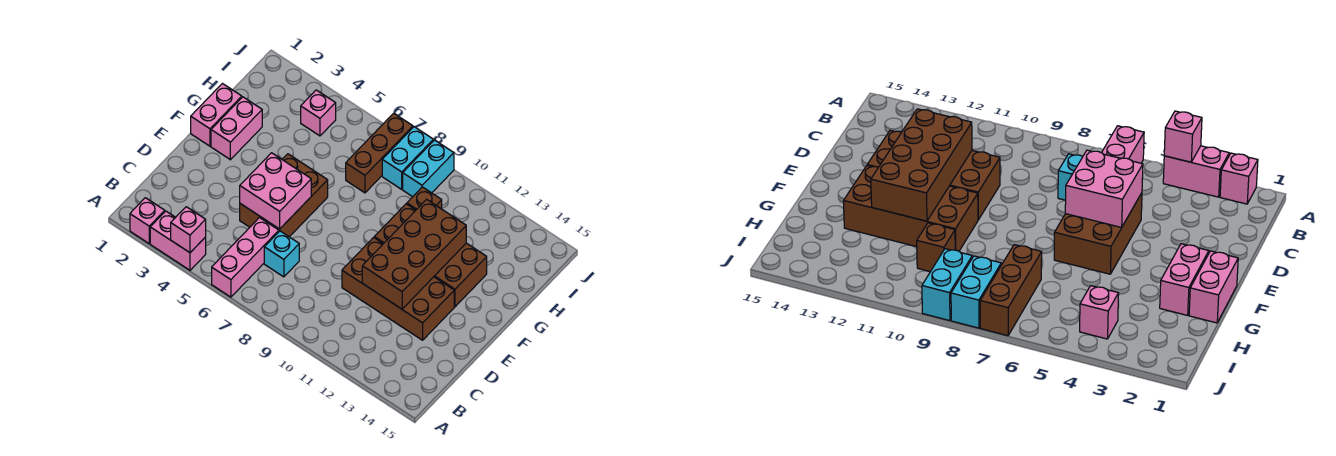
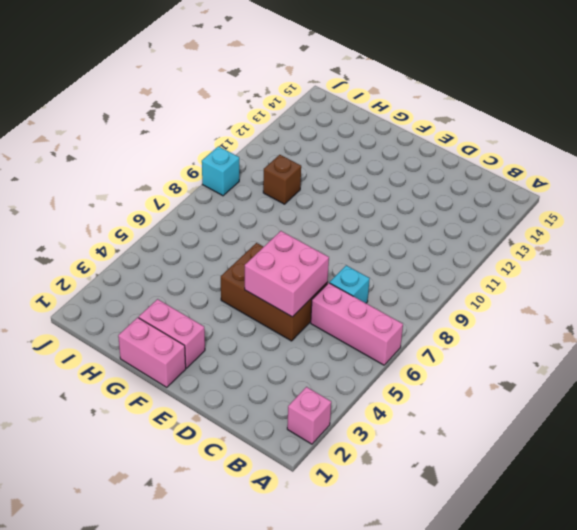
cyan brick J9 level 1 -> cyan brick I9:J9 level 1
none -> pink brick A3:A4 level 1
none -> brown brick D10:E13 level 1
none -> brown brick F10:G13 level 1

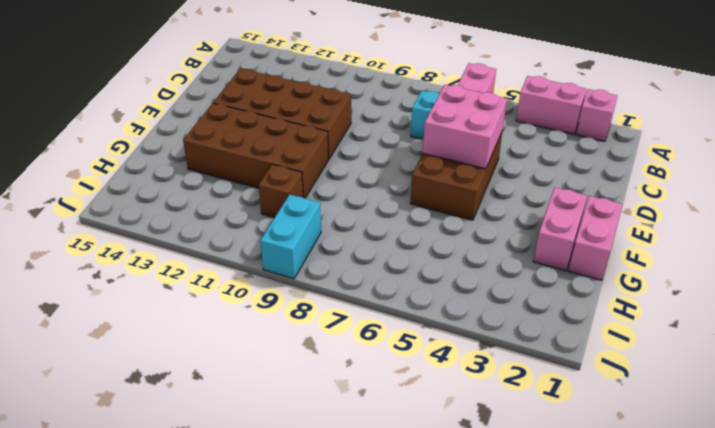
none -> brown brick H7:J7 level 1
none -> pink brick I4 level 1
none -> cyan brick I8:J8 level 1

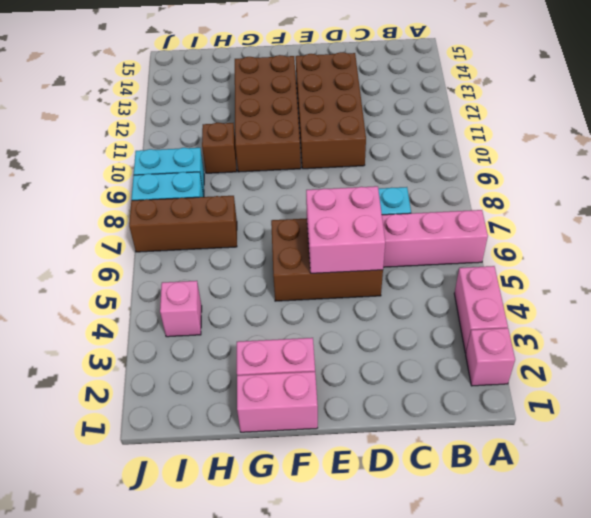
none -> pink brick A4 level 2
none -> brown brick D11:G12 level 2

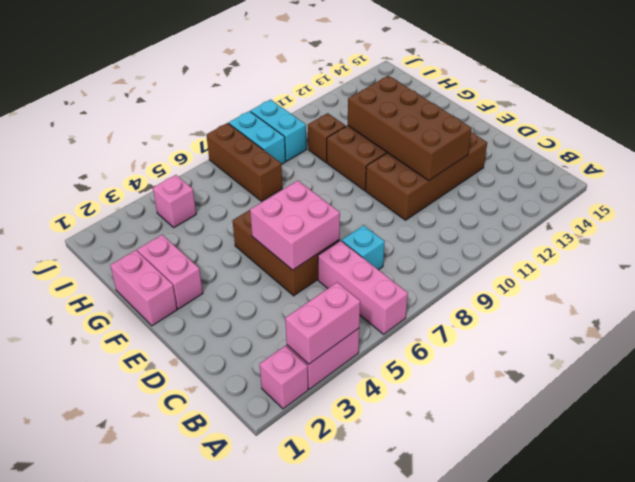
pink brick A3:A4 level 2 -> pink brick A4 level 2

